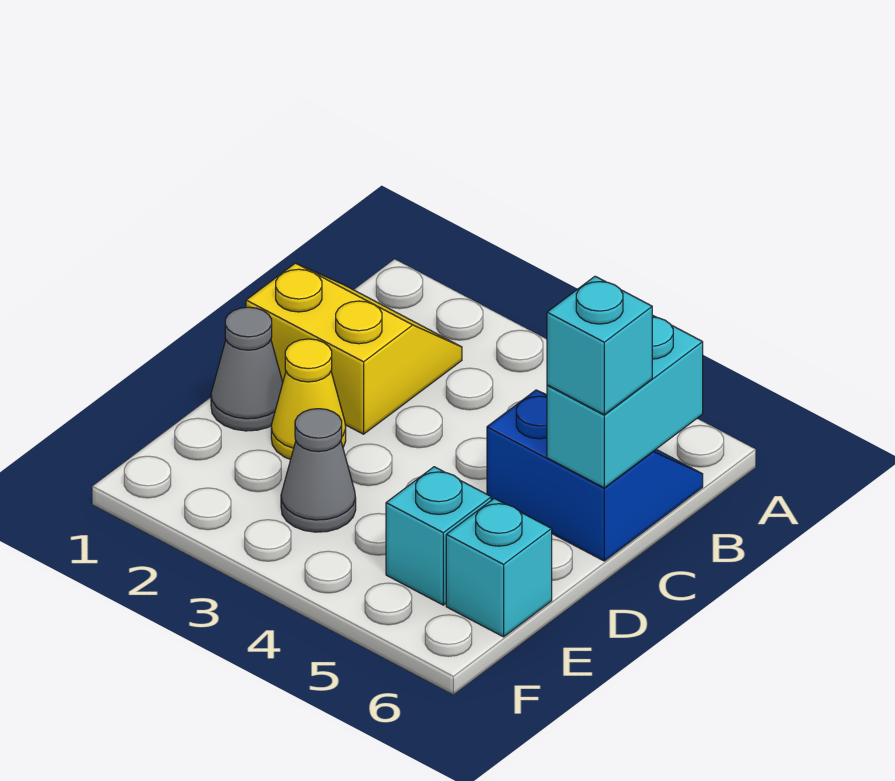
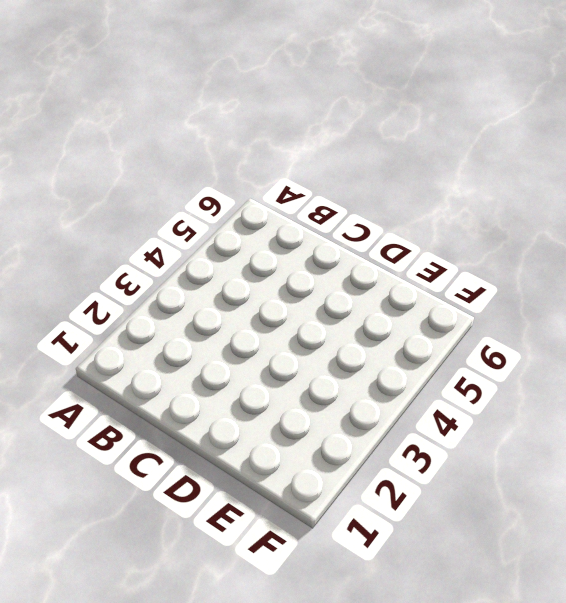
none -> yellow slope B1:C2 level 1 top C
none -> blue slope B5:C6 level 1 top C

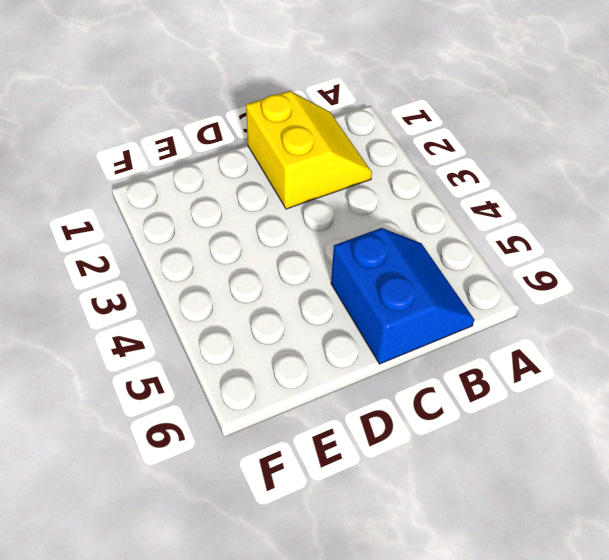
none -> grey cone D1 level 1
none -> yellow cone D2 level 1

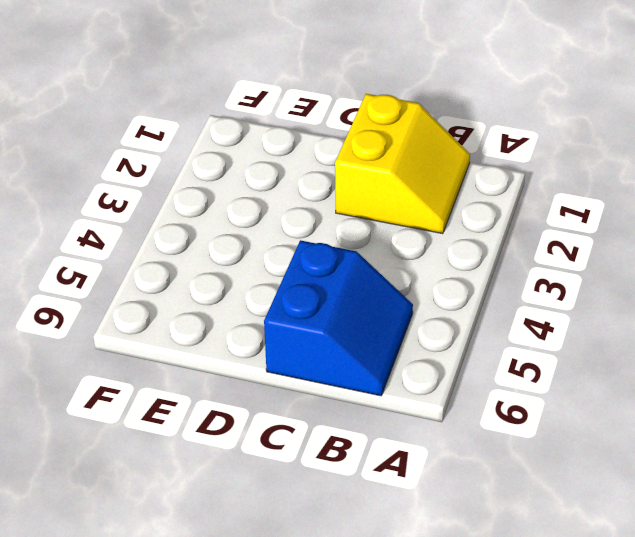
none -> grey cone D1 level 1
none -> yellow cone D2 level 1

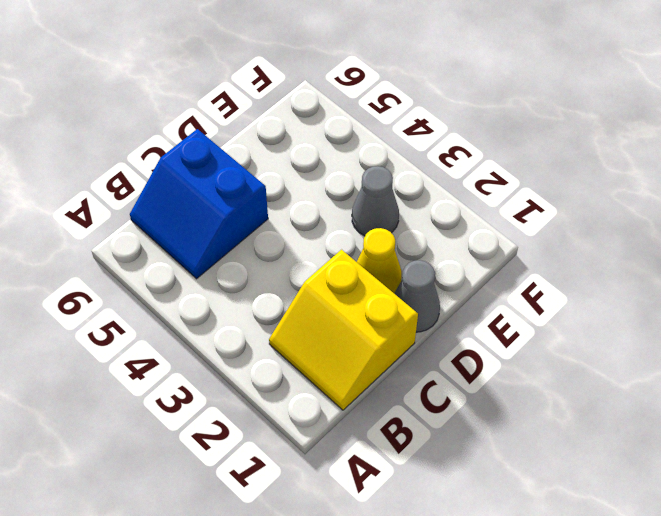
none -> cyan brick E5 level 1
none -> cyan brick E6 level 1

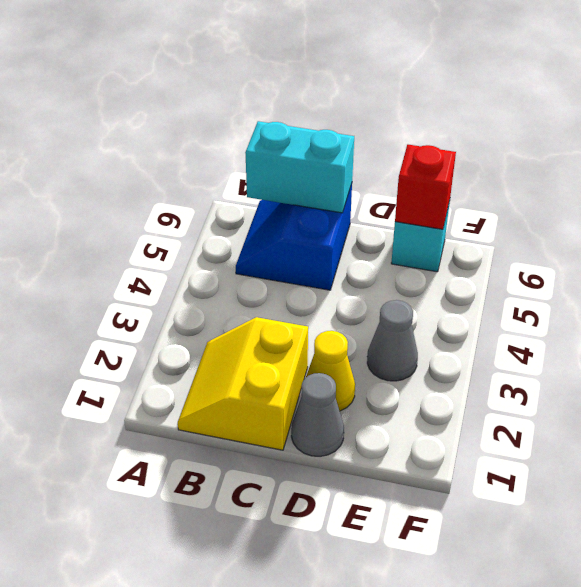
red brick E6 level 2 -> none
none -> cyan brick E5 level 1
none -> cyan brick C6 level 3

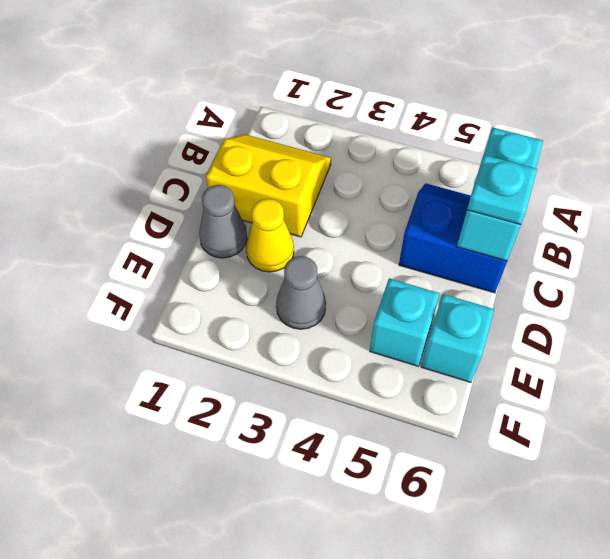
cyan plate C6 level 3 -> cyan brick C6 level 3

